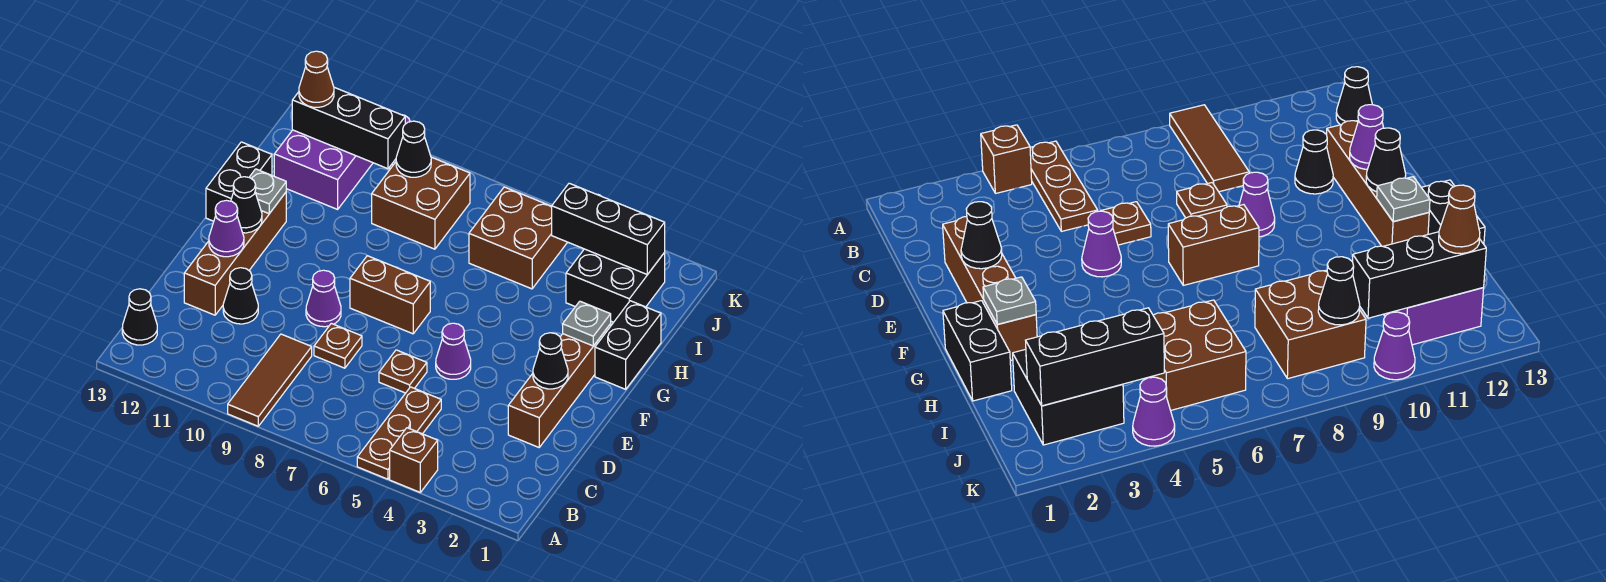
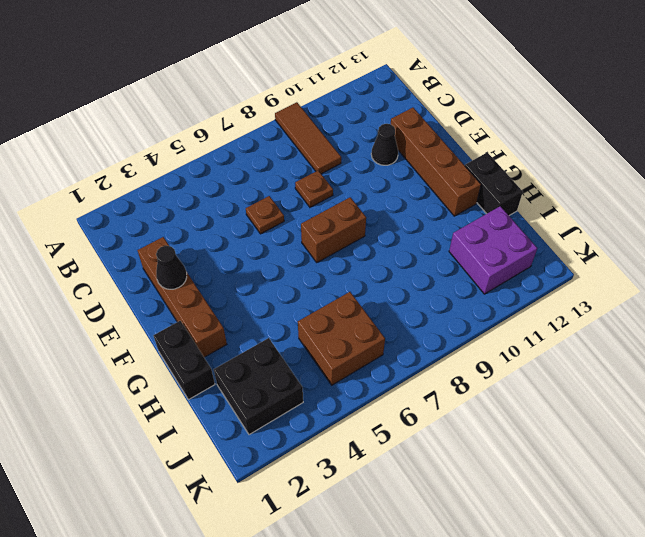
none -> brown brick A4 level 1
none -> brown plate A5:C5 level 1
none -> black cone B13 level 1

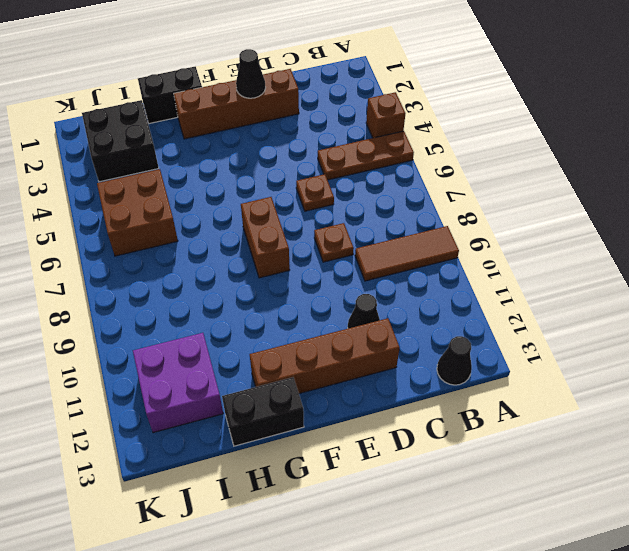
none -> purple cone E5 level 1
none -> purple cone E9 level 1
none -> brown brick I8:J9 level 1

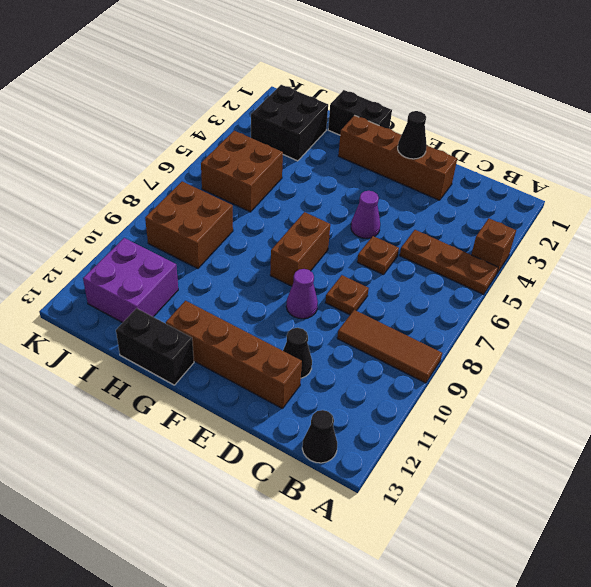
none -> purple cone K4 level 1
none -> purple cone K10 level 1
none -> purple cone E12 level 2

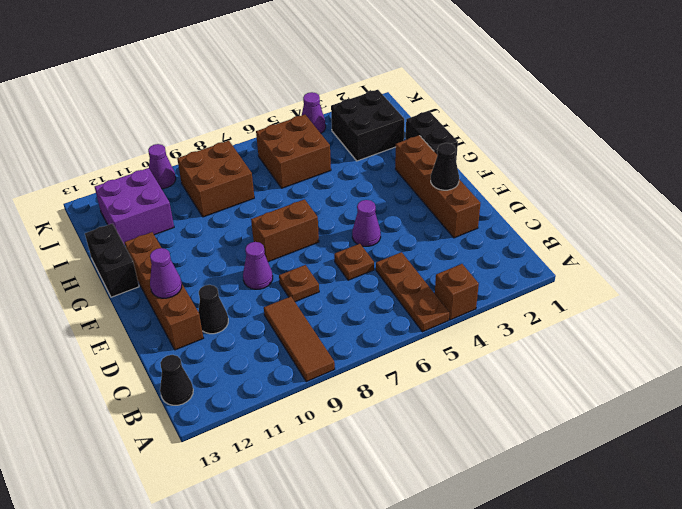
none -> black cone F12 level 2
none -> grey plate G2 level 2
none -> grey plate G12 level 2

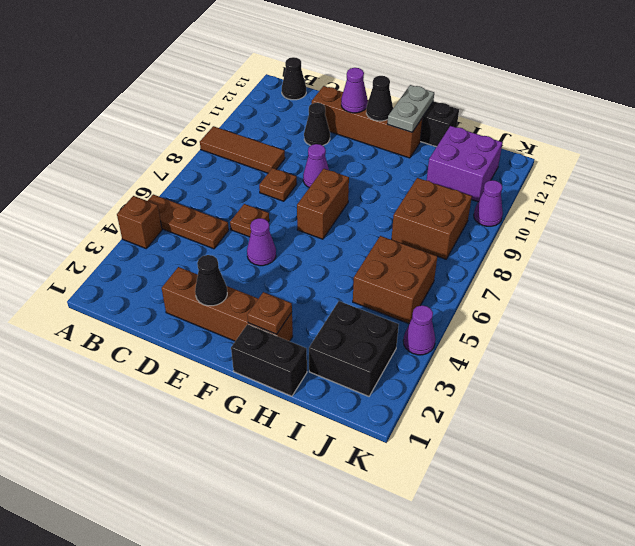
brown plate G2 level 2 -> grey plate G2 level 2
grey plate G12:G13 level 2 -> grey plate G12 level 2
none -> black brick J2:J4 level 2
none -> black cone J9 level 2
none -> black brick J10:J12 level 2

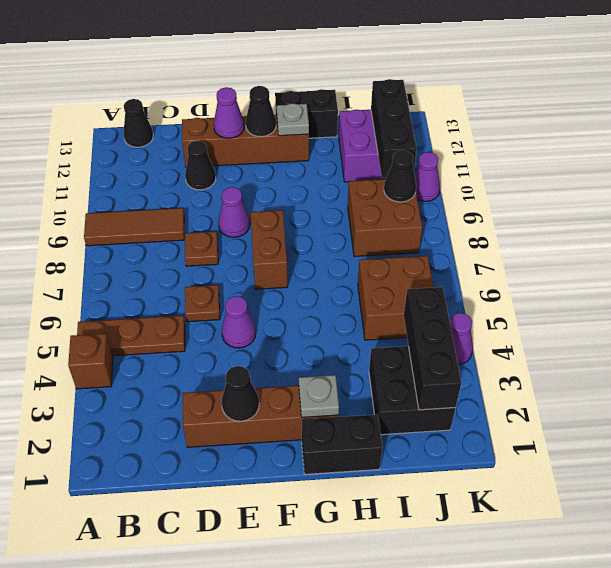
none -> brown cone J12 level 3

